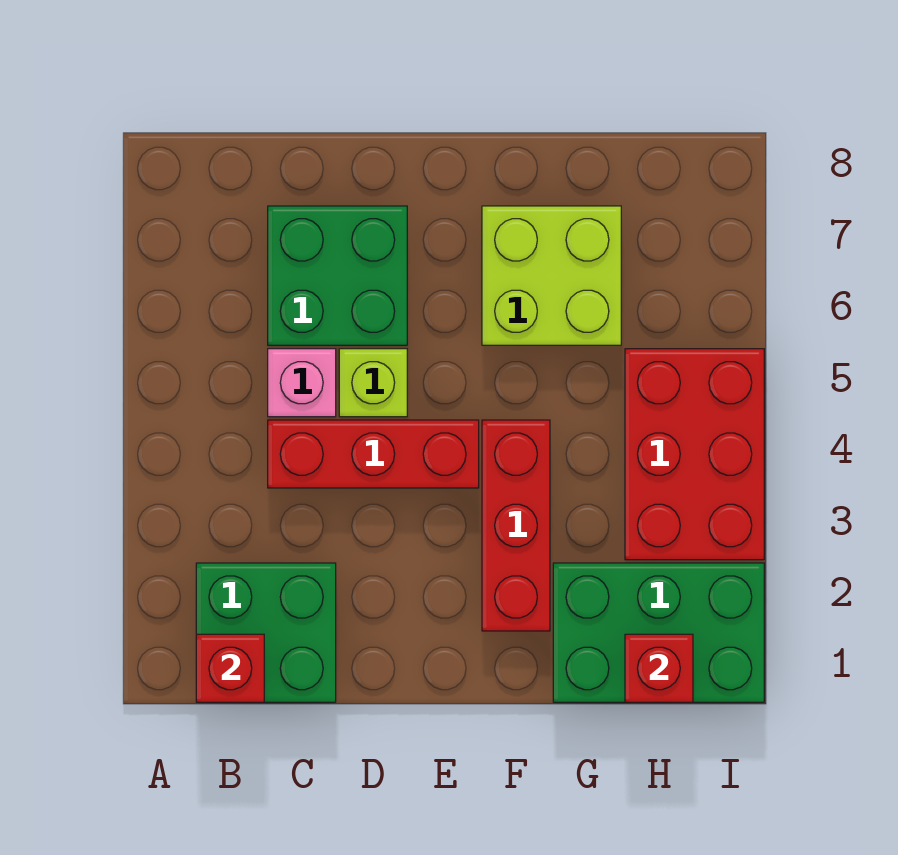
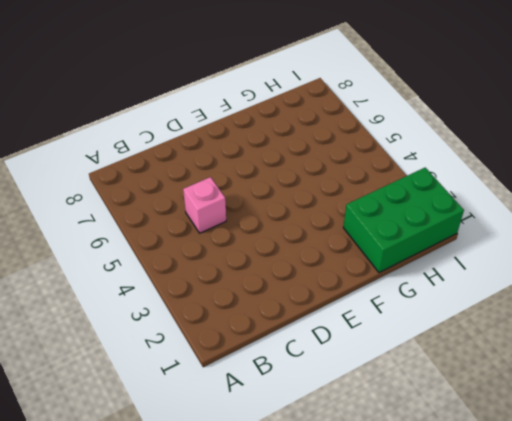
none -> green brick B1:C2 level 1
none -> red brick C4:E4 level 1

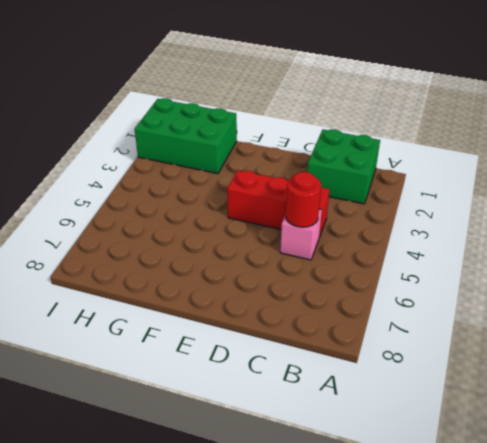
red round brick C5 level 2 -> none
none -> green brick C6:D7 level 1
none -> lime brick D5 level 1

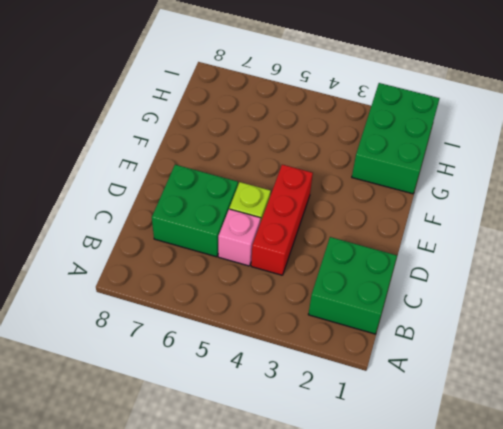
none -> red brick F2:F4 level 1
none -> lime brick F6:G7 level 1

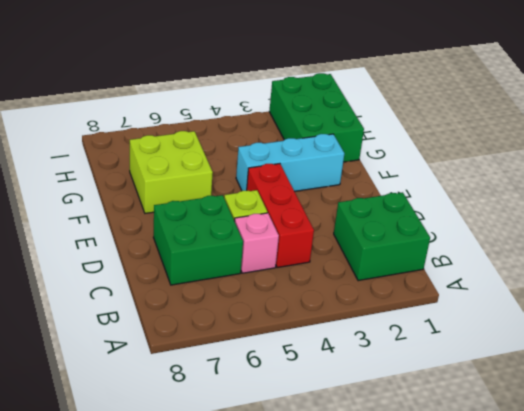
cyan brick F2:F4 level 1 -> red brick F2:F4 level 1
none -> red brick H3:I5 level 1
none -> red brick B1 level 2

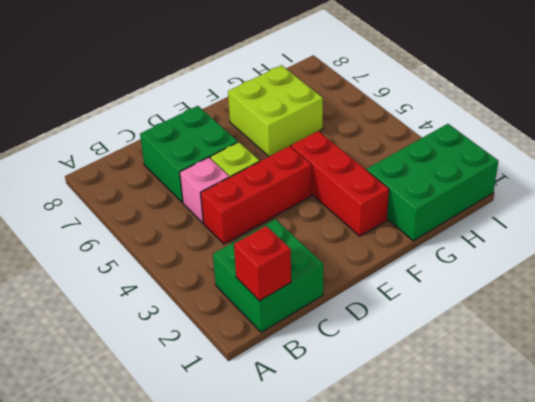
none -> red brick H3:I5 level 1
none -> red brick H1 level 2

